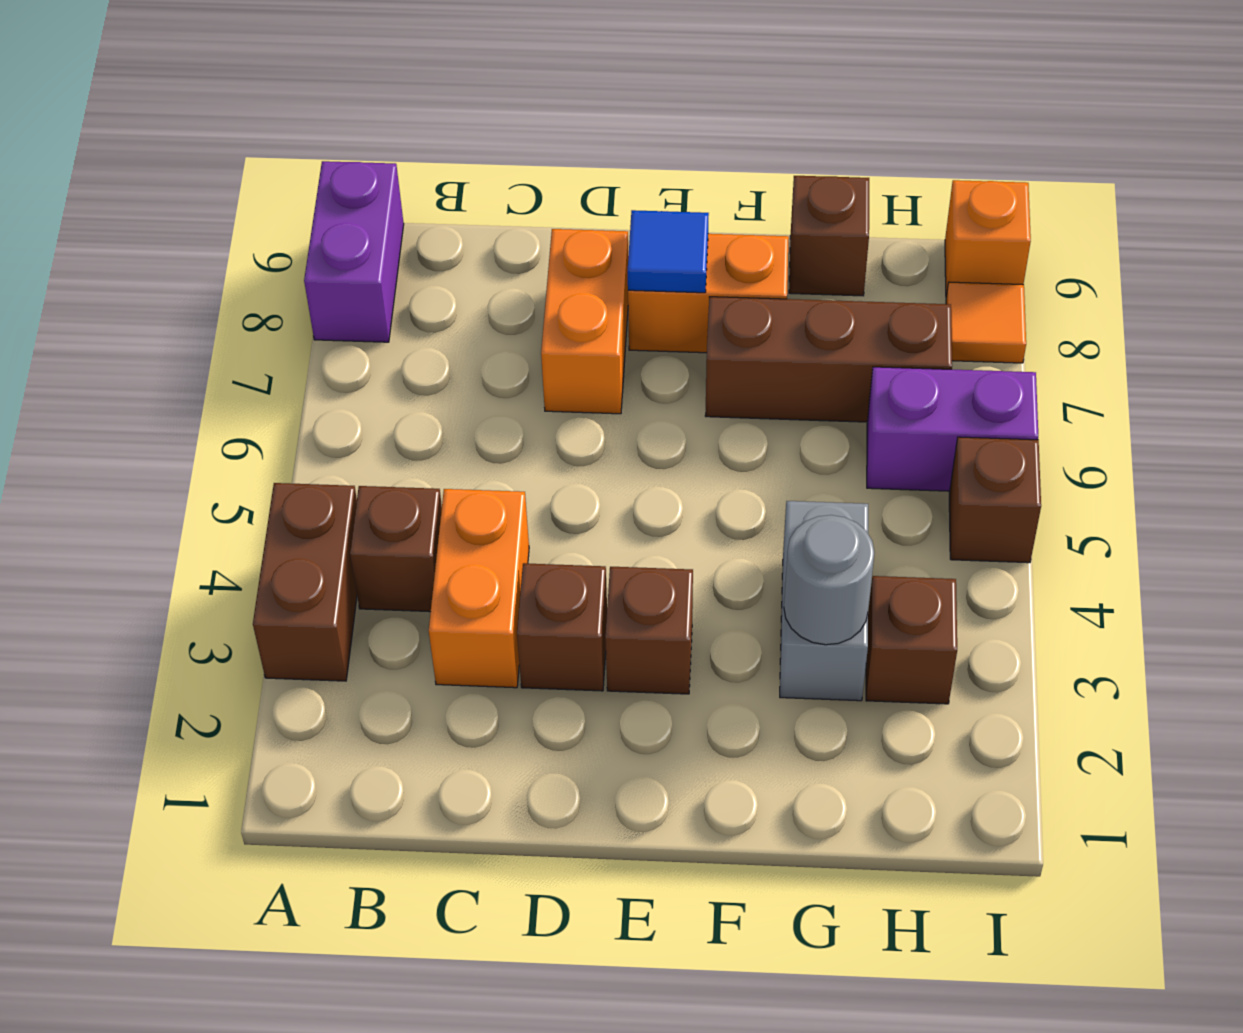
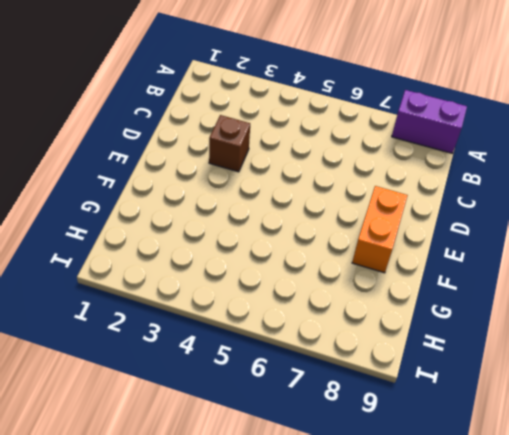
none -> brown brick A3:A4 level 1
none -> brown brick B4 level 1
none -> orange brick C3:C4 level 1

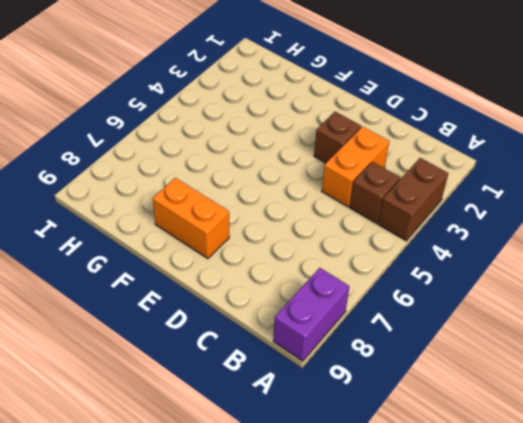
none -> orange brick D7:D8 level 1
none -> brown brick E3 level 1
none -> brown brick F7:H7 level 1

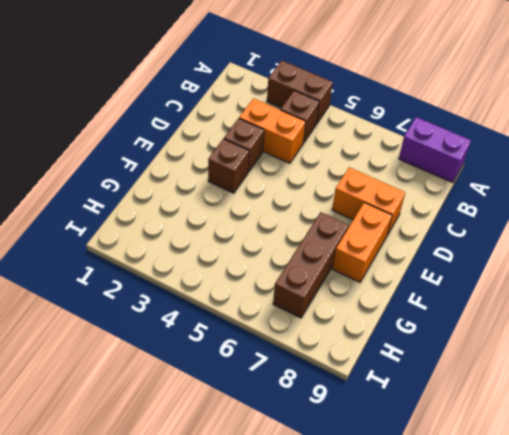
none -> grey brick G3:G4 level 1
none -> brown brick G9 level 1
none -> brown brick H3 level 1

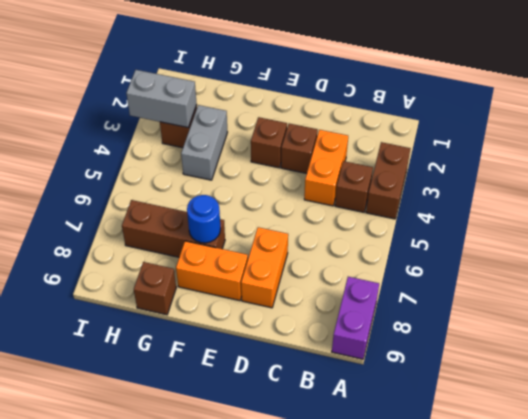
blue round brick F7 level 2 -> none
grey brick H3:I3 level 2 -> none
none -> purple brick H6:I6 level 1
none -> brown brick I5 level 1
none -> orange tile I8 level 1

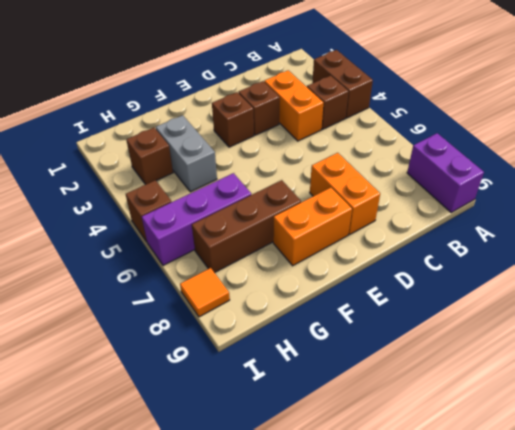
purple brick G6:I6 level 1 -> purple brick H6:I6 level 1
none -> brown brick G9 level 1
none -> orange brick I9 level 1
none -> blue tile E8 level 2

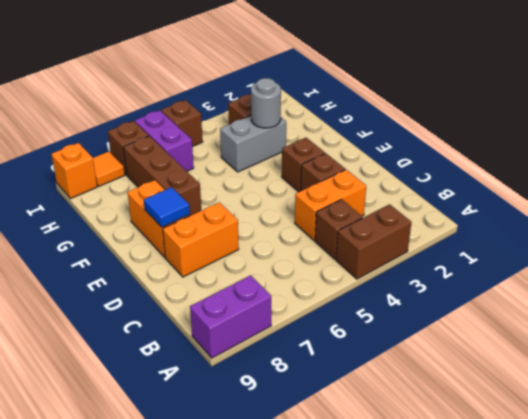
brown brick I7 level 1 -> brown brick G9 level 1

